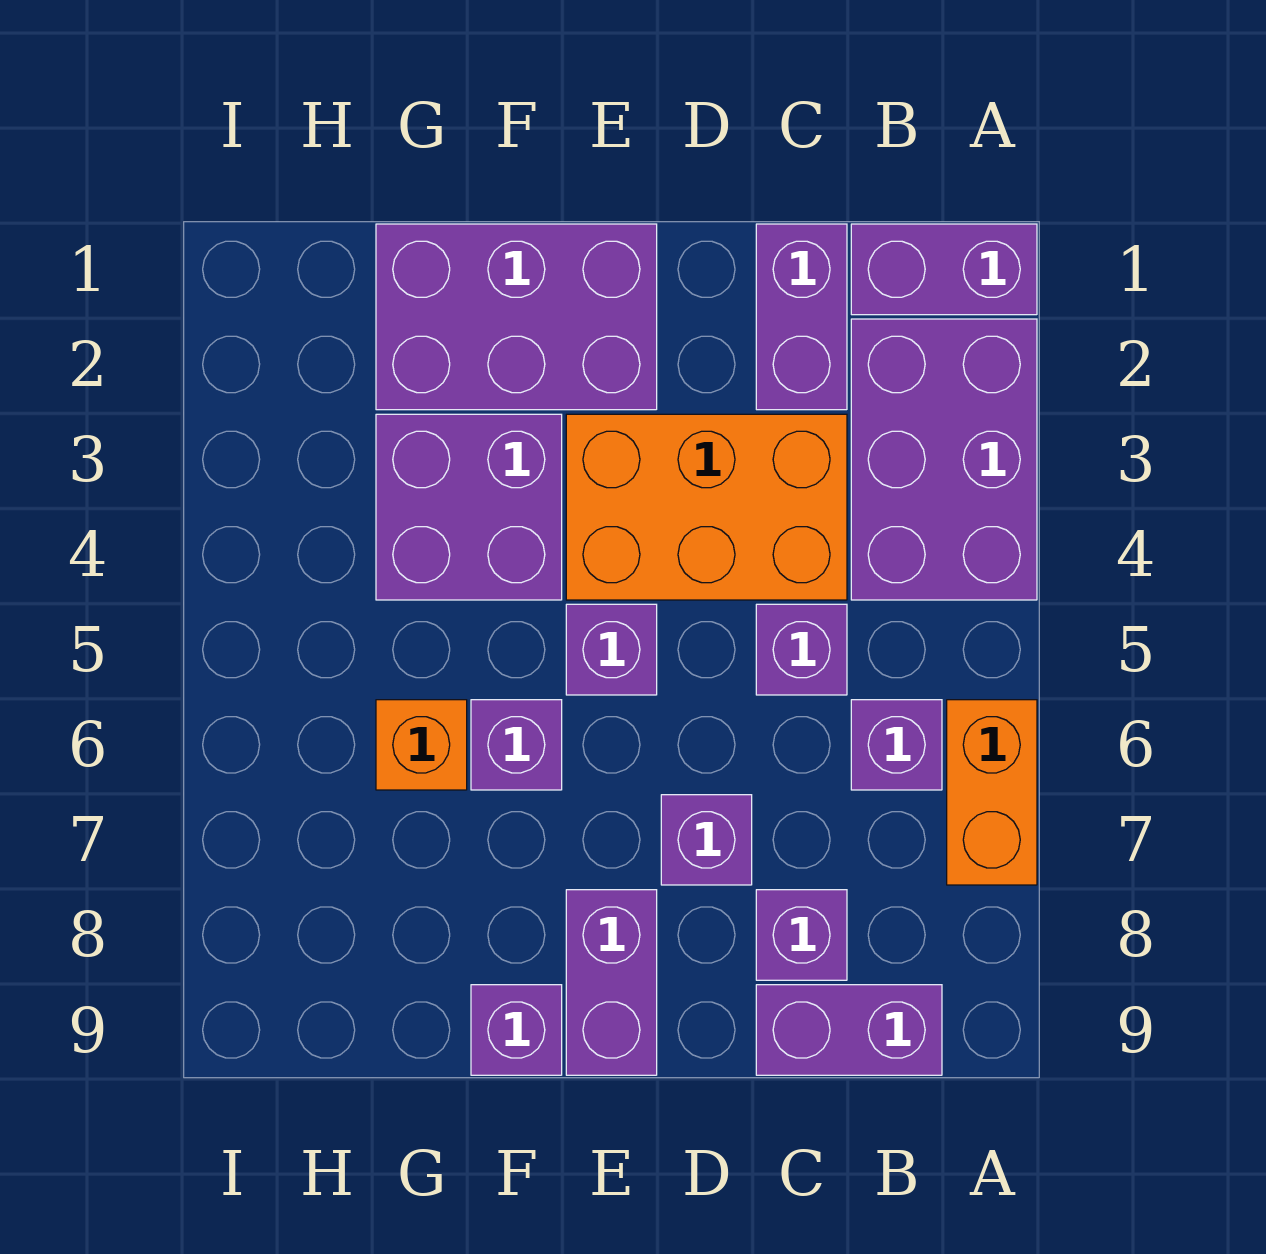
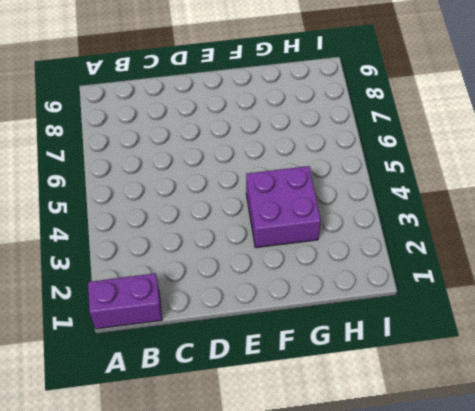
none -> purple brick A2:B4 level 1
none -> orange brick A6:A7 level 1
none -> purple brick B6 level 1

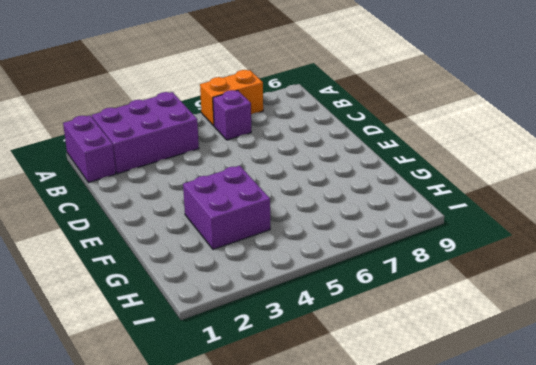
none -> purple brick B9:C9 level 1
none -> purple brick C1:C2 level 1
none -> orange brick C3:E4 level 1

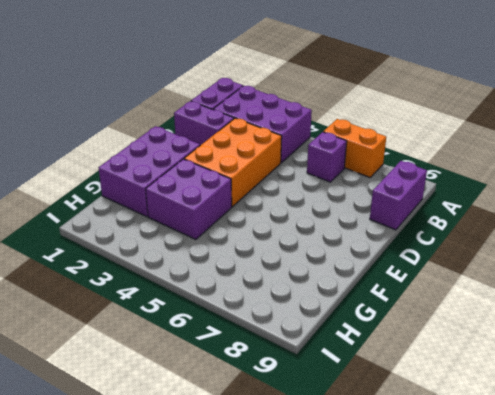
none -> purple brick C5 level 1
none -> purple brick C8 level 1
none -> purple brick D7 level 1

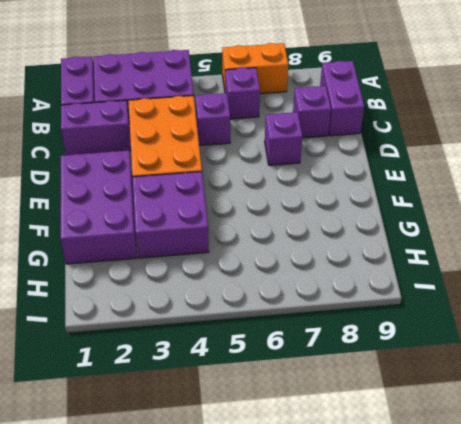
none -> purple brick E5 level 1
none -> purple brick E8:E9 level 1
none -> purple brick F6 level 1

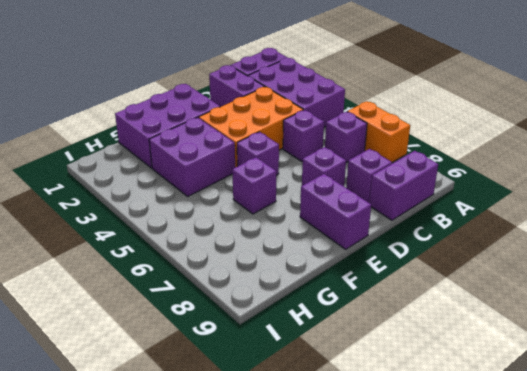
none -> purple brick F9 level 1
none -> orange brick G6 level 1

